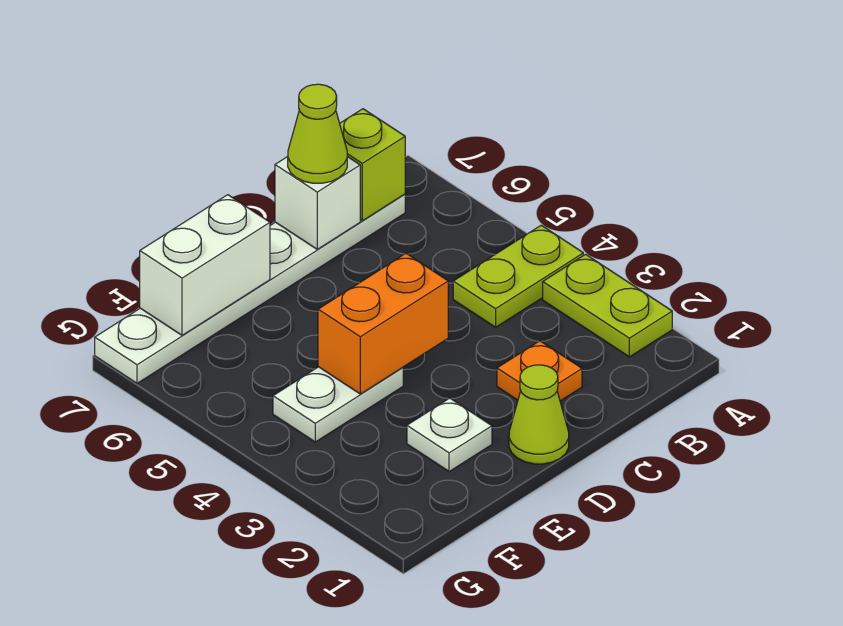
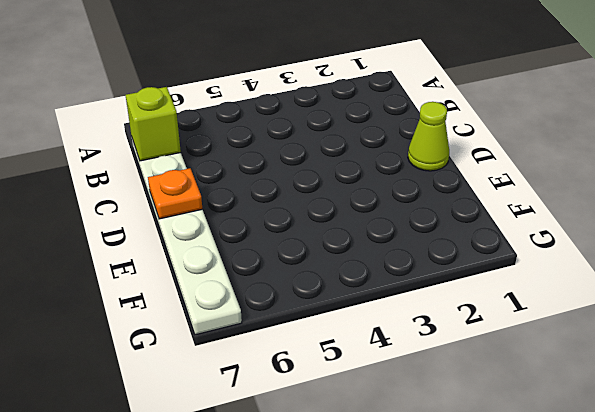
orange plate D7 level 2 -> orange plate C2 level 1
none -> lime plate A2:A3 level 1
none -> lime plate A4:B4 level 1
none -> white plate E2 level 1

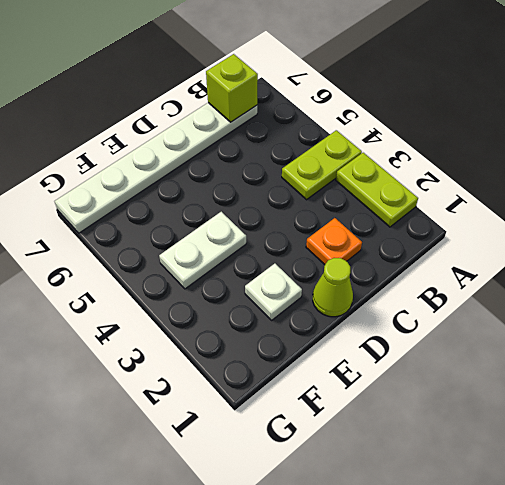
none -> white brick C7 level 2
none -> orange brick D4:E4 level 2
none -> white brick E7:F7 level 2

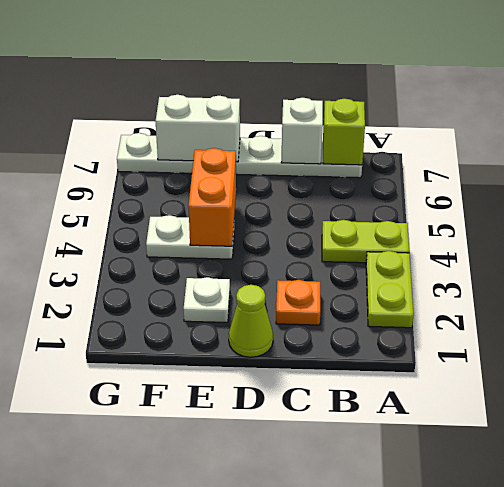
orange brick E4:E5 level 2 -> orange brick D4:E4 level 2
none -> lime cone C7 level 3

